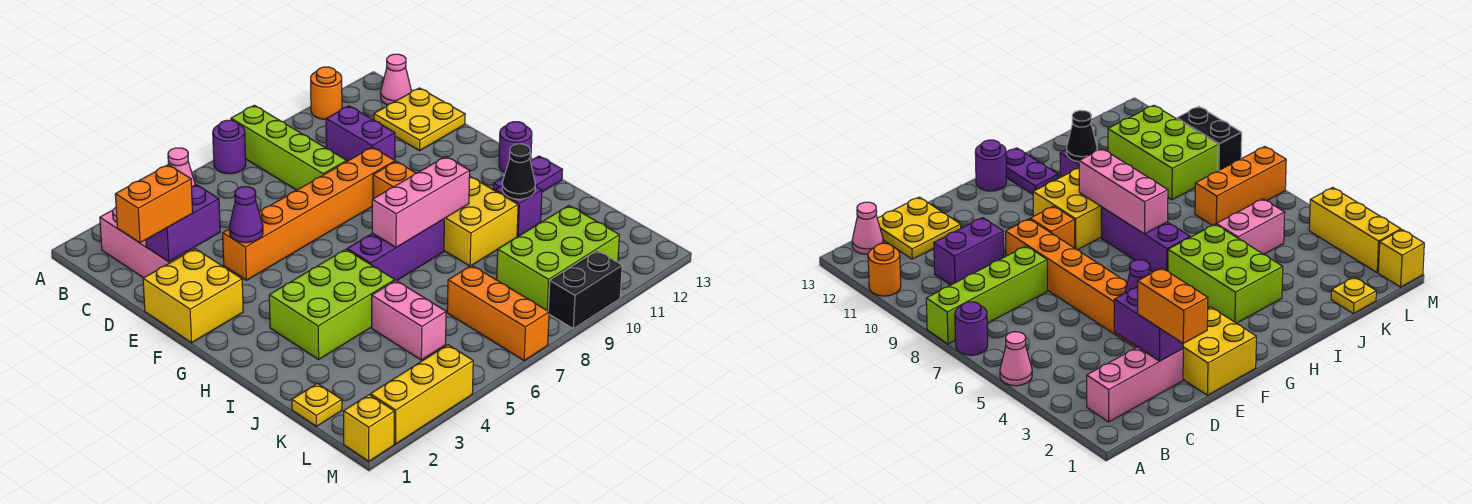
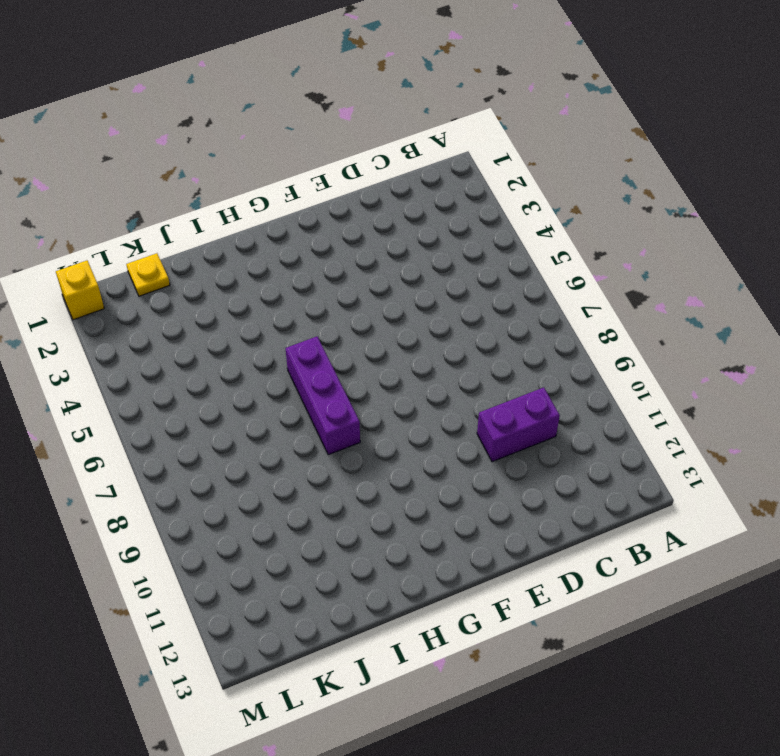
none -> pink cone A5 level 1
none -> purple round brick A7 level 1
none -> lime brick A8:D8 level 1

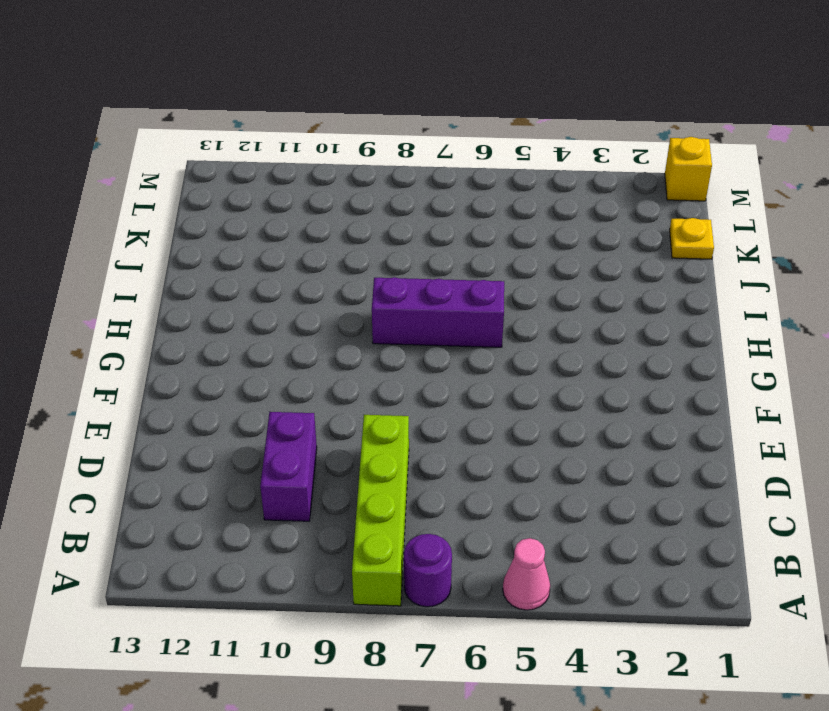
none -> orange round brick A11 level 1
none -> pink brick B2:D2 level 1
none -> pink cone B13 level 1

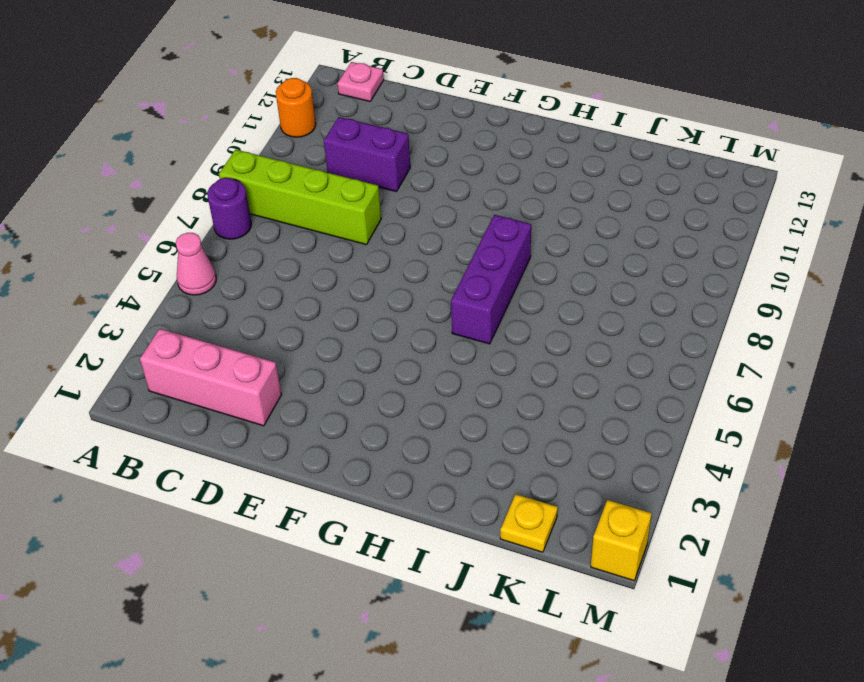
pink plate B13 level 1 -> pink cone B13 level 1
none -> yellow plate C12:D13 level 1
none -> yellow brick E1:F2 level 1
none -> orange brick E4:E9 level 1

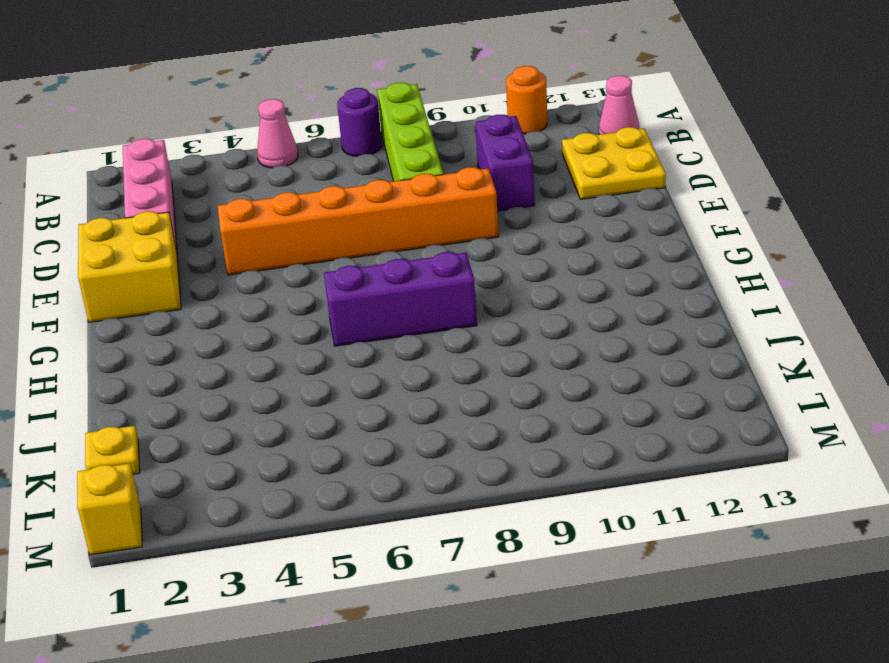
none -> orange brick F9 level 1
none -> yellow brick G9:I10 level 1
none -> purple round brick G13 level 1

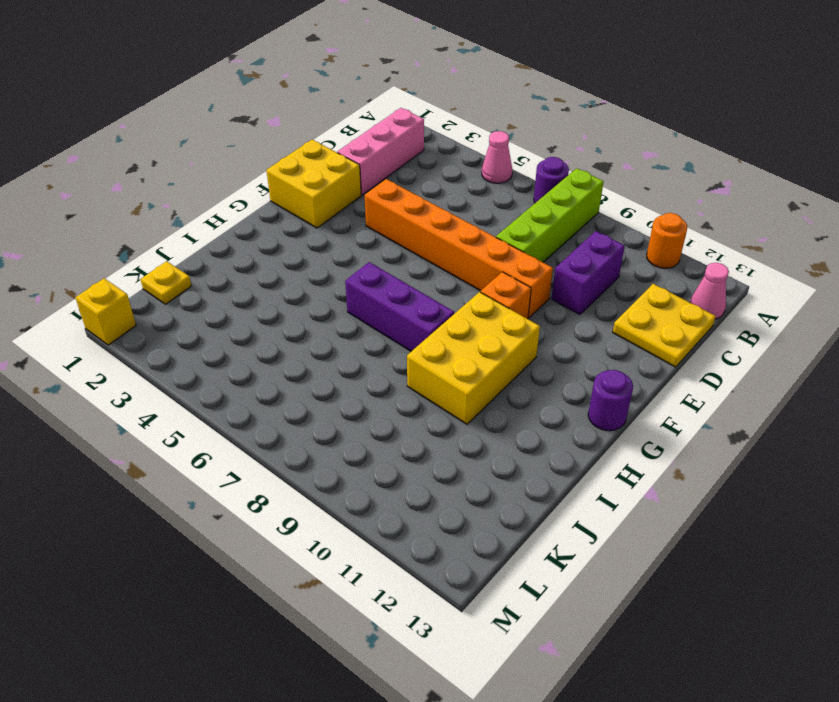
none -> lime brick H3:I5 level 1
none -> purple plate H12:H13 level 1
none -> purple brick I11 level 1

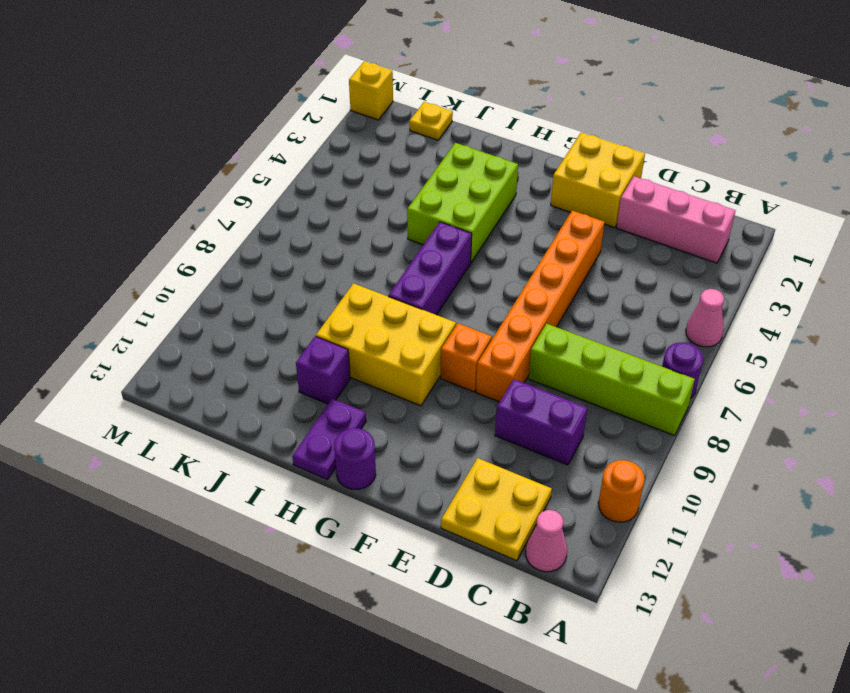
none -> pink brick J5:K5 level 1
none -> orange brick K7:M7 level 1
none -> lime brick K9:L11 level 1

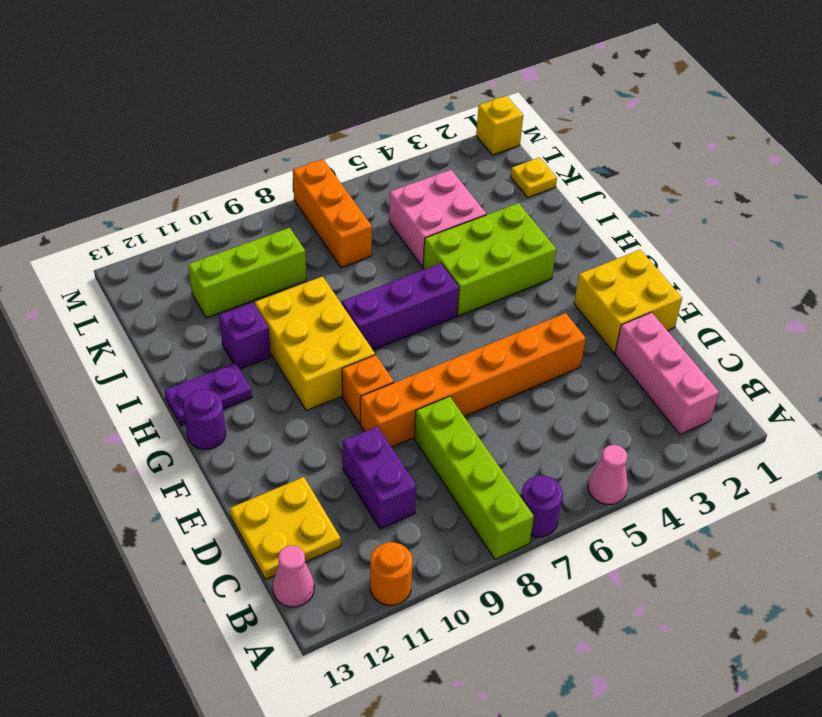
pink brick J4:K5 level 1 -> pink brick J5:K5 level 1
lime brick K9:K11 level 1 -> lime brick K9:L11 level 1
none -> yellow brick M2:M4 level 1
none -> black brick M9:M10 level 1
none -> purple brick D2:D3 level 2

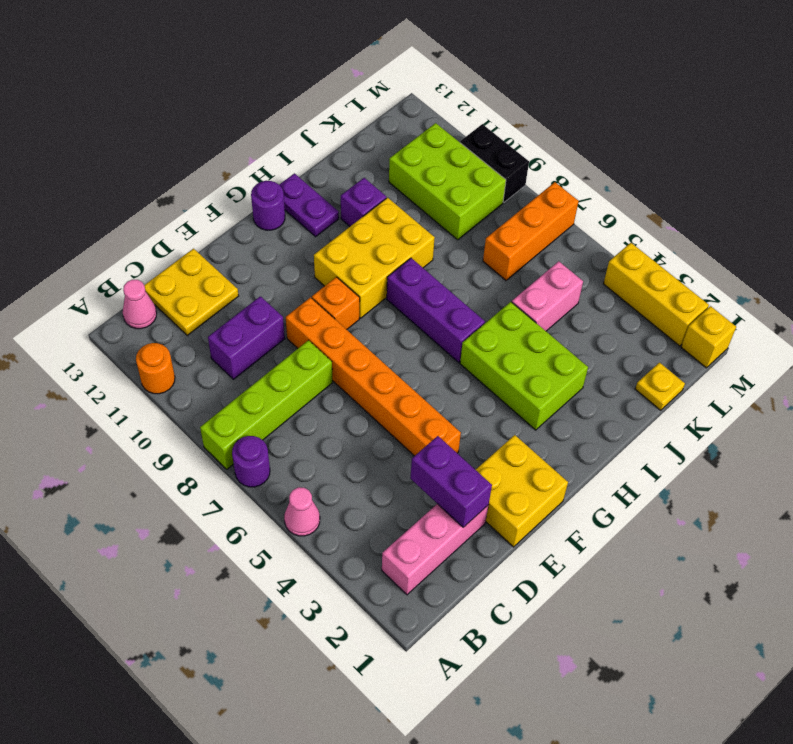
none -> purple cone E4 level 2
none -> pink brick H7:H9 level 2
none -> black cone I11 level 2

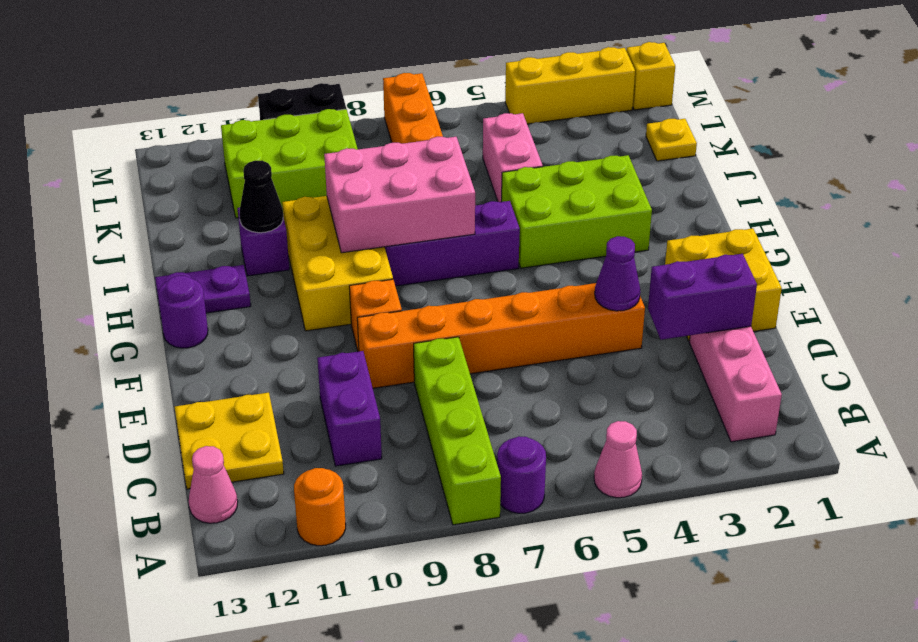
pink brick H7:I9 level 2 -> pink brick H7:H9 level 2
none -> orange brick D1:D2 level 3

